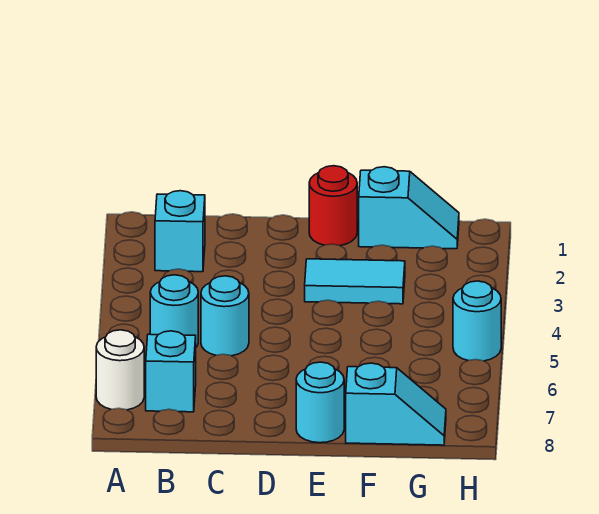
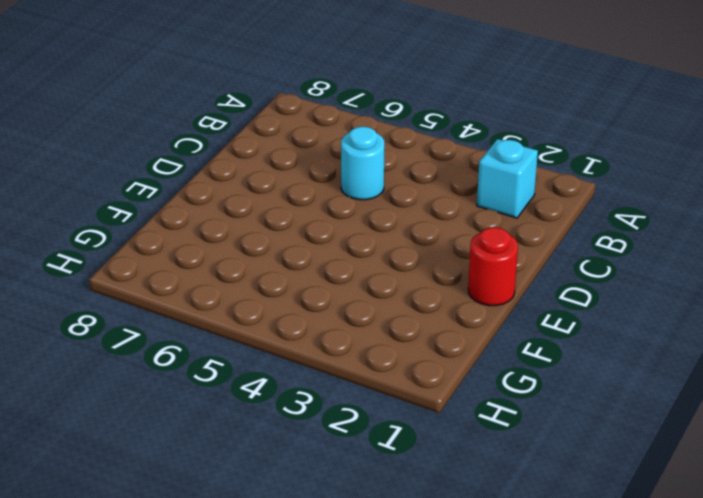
none -> white round brick A7 level 1
none -> cyan round brick B5 level 1

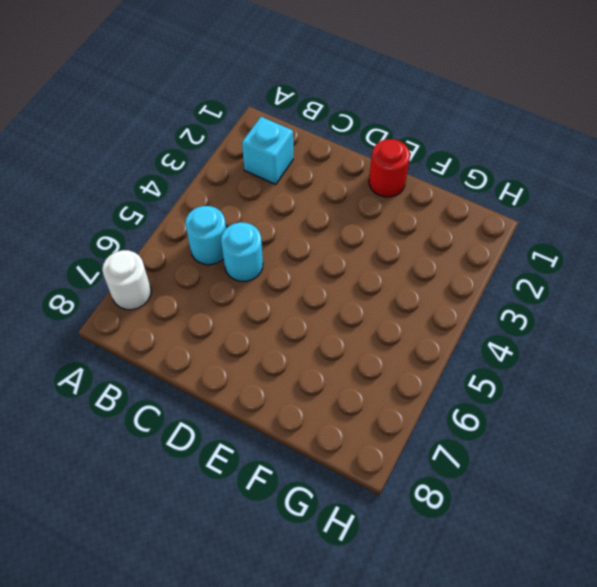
none -> cyan brick B7 level 1
none -> cyan tile E3:F3 level 1

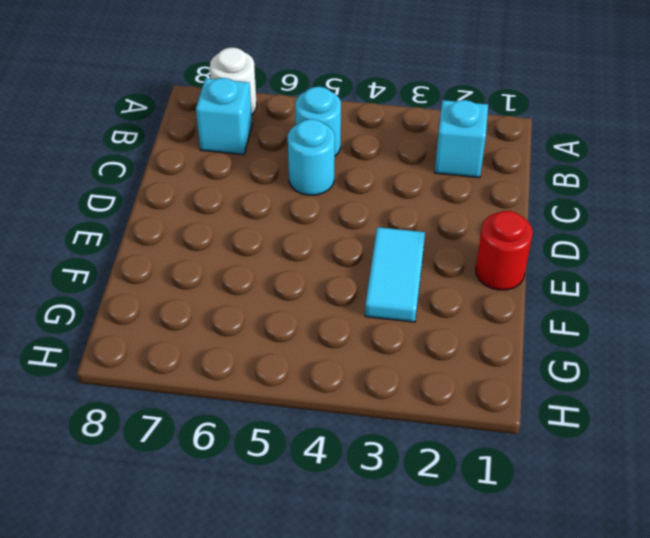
none -> cyan round brick E8 level 1
none -> cyan slope F1:G1 level 1 top F

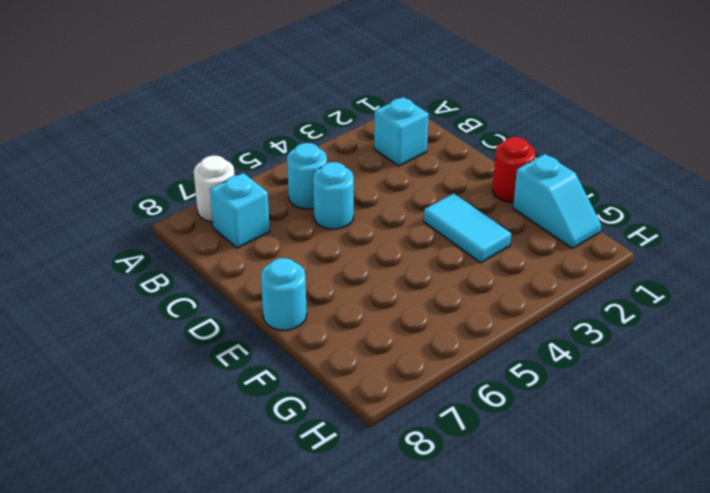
none -> cyan slope F8:G8 level 1 top F
none -> cyan round brick H5 level 1

